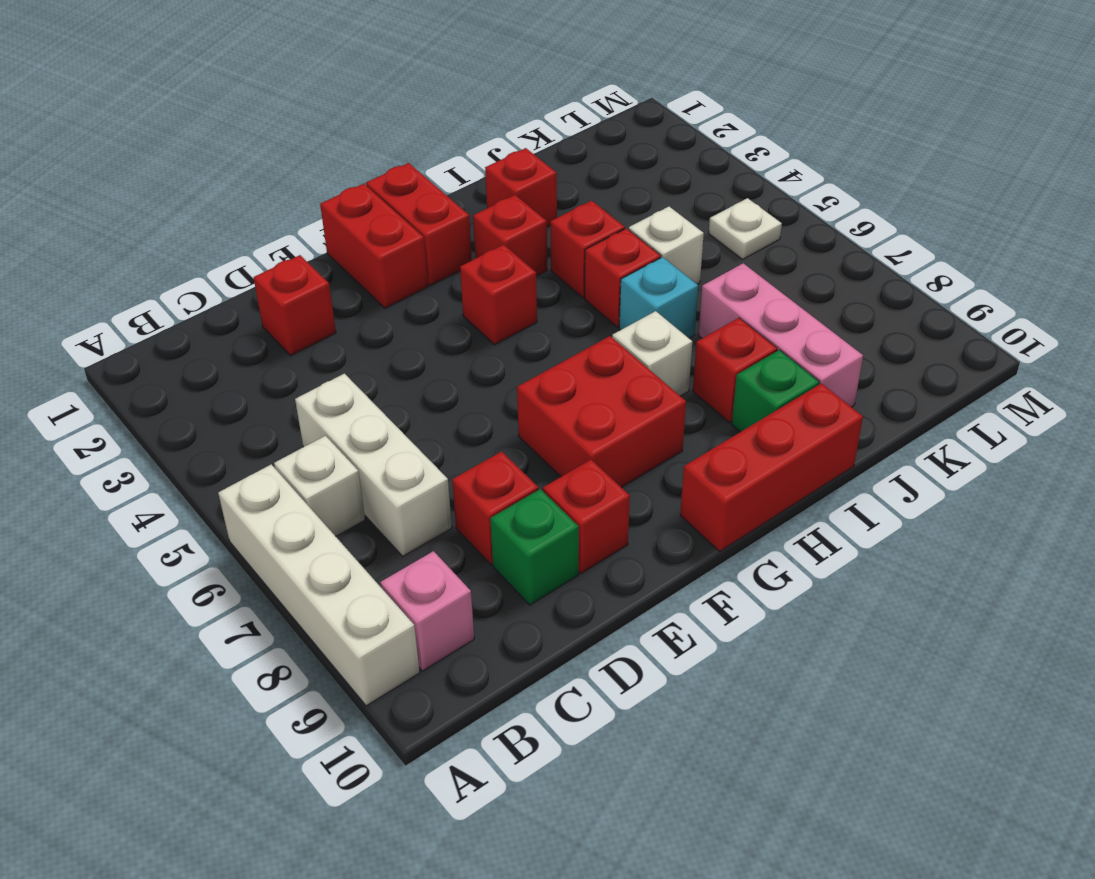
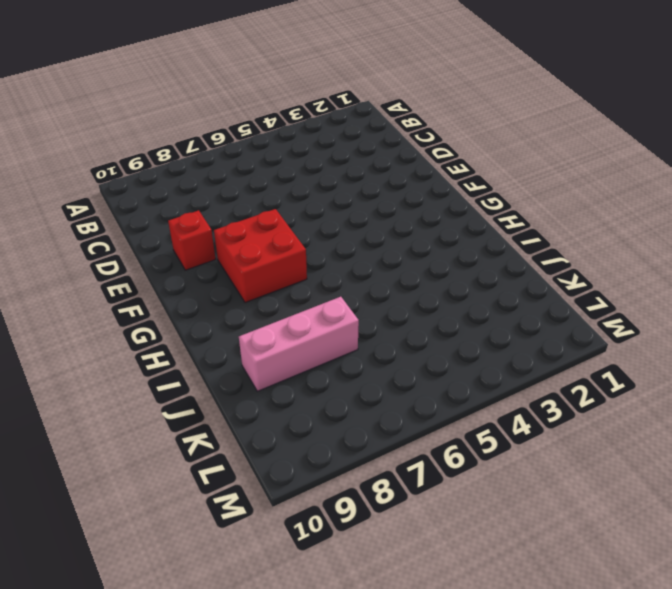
none -> white brick A6:A9 level 1
none -> white brick B6 level 1
none -> pink brick B9 level 1

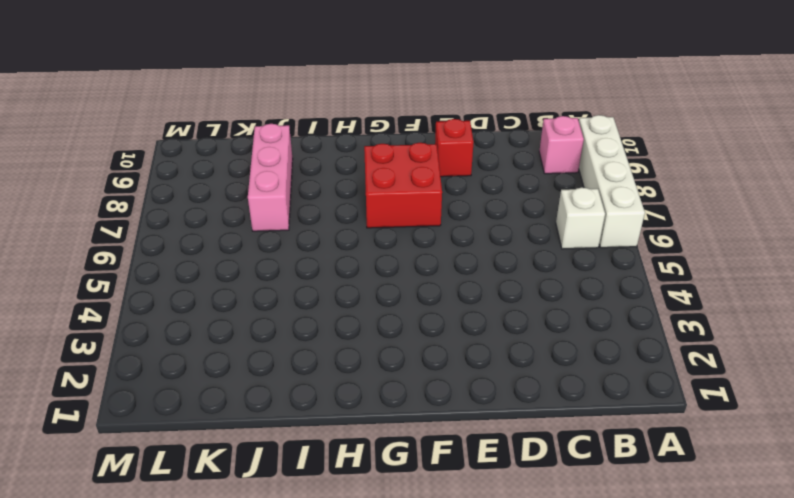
none -> white brick C5:C7 level 1
none -> red brick D2 level 1
none -> red brick D8 level 1

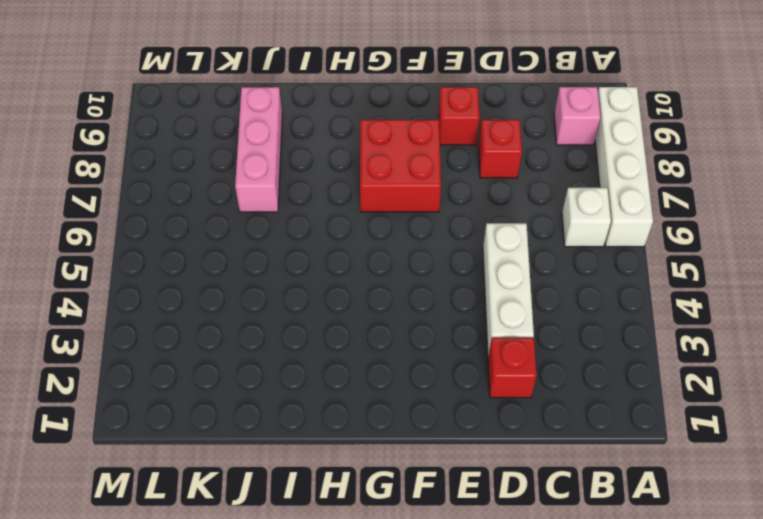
white brick D3:D5 level 1 -> white brick C5:C7 level 1
none -> green brick D9 level 1
none -> red brick F1:F2 level 1
none -> red brick G1:G2 level 1

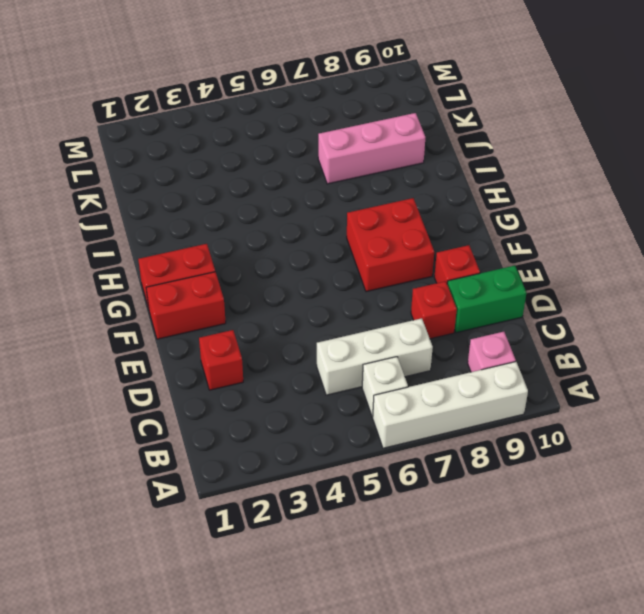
green brick D9:D10 level 1 -> green brick D9 level 1
none -> red brick G4 level 1
none -> red brick G10:I10 level 1
none -> red brick H3 level 1

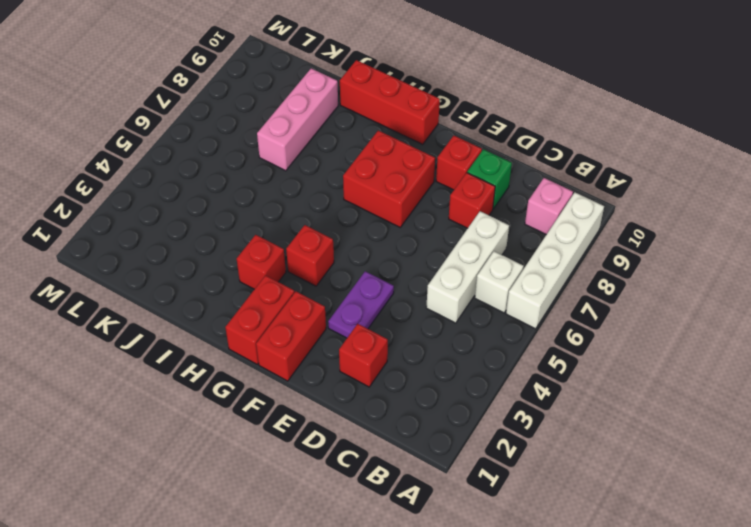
purple plate E3:E4 level 1 -> none
none -> white brick H7 level 1
none -> red brick I2 level 1
none -> red brick I4 level 1

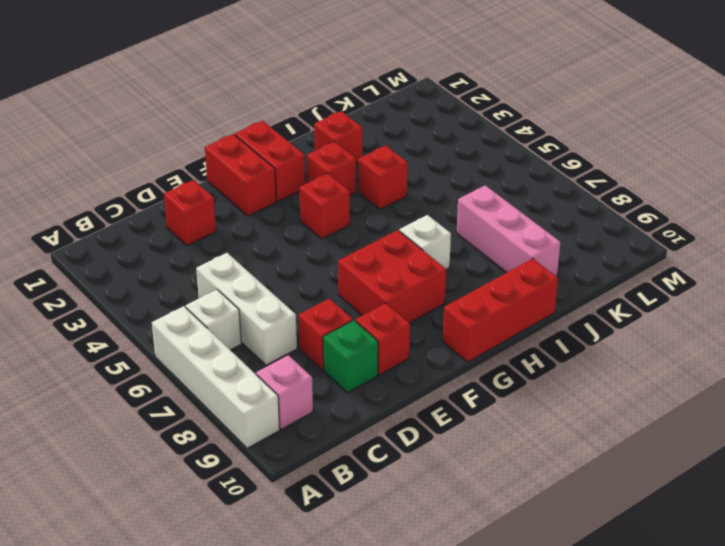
none -> red brick I5 level 1
none -> cyan brick I6 level 1
none -> red brick I8 level 1

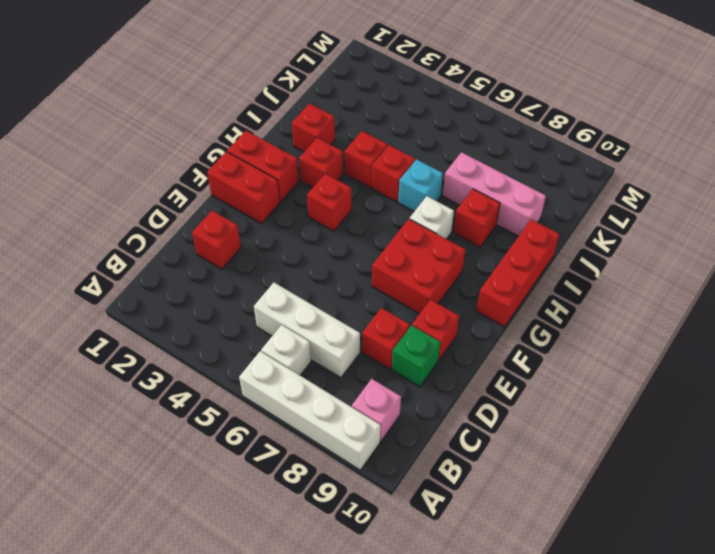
none -> green brick I9 level 1
none -> white brick J5 level 1
none -> white plate L5 level 1

